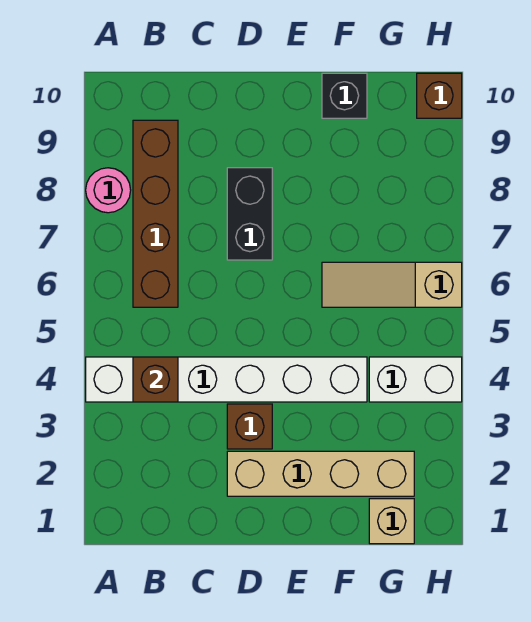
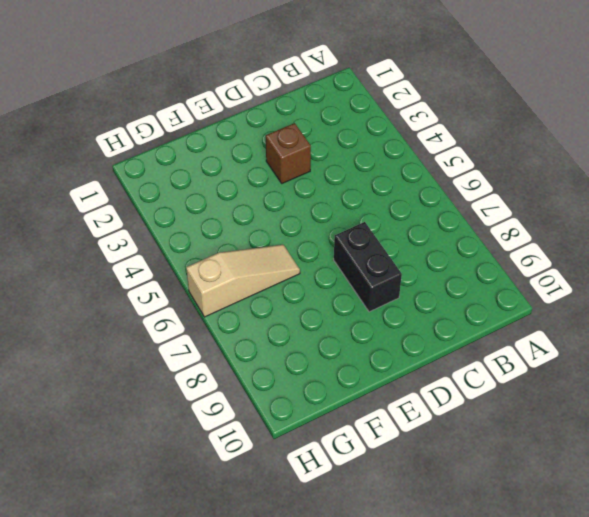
none -> white brick A4:F4 level 1
none -> pink round brick A8 level 1
none -> brown brick B6:B9 level 1

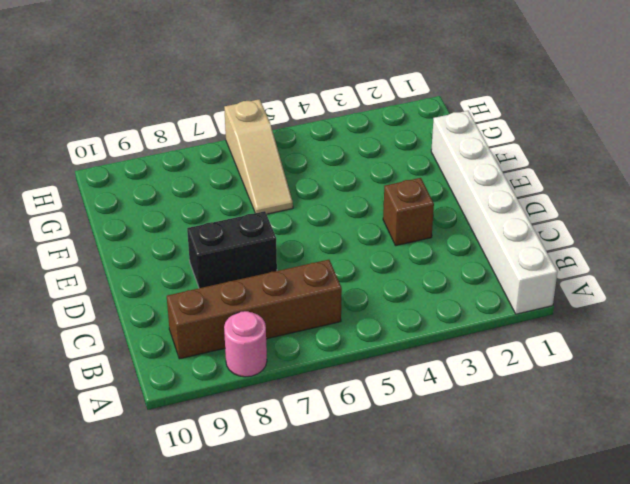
white brick A1:F1 level 1 -> white brick A4:F4 level 1
none -> tan brick D2:G2 level 1
none -> black brick F10 level 1
none -> tan brick G1 level 1

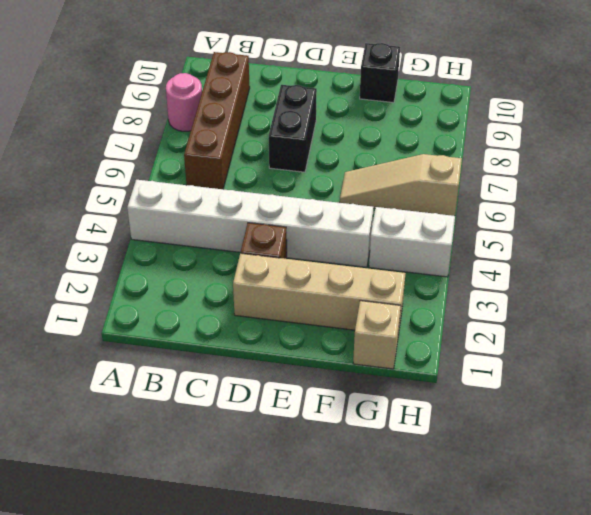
none -> brown brick H10 level 1
none -> brown brick B4 level 2

